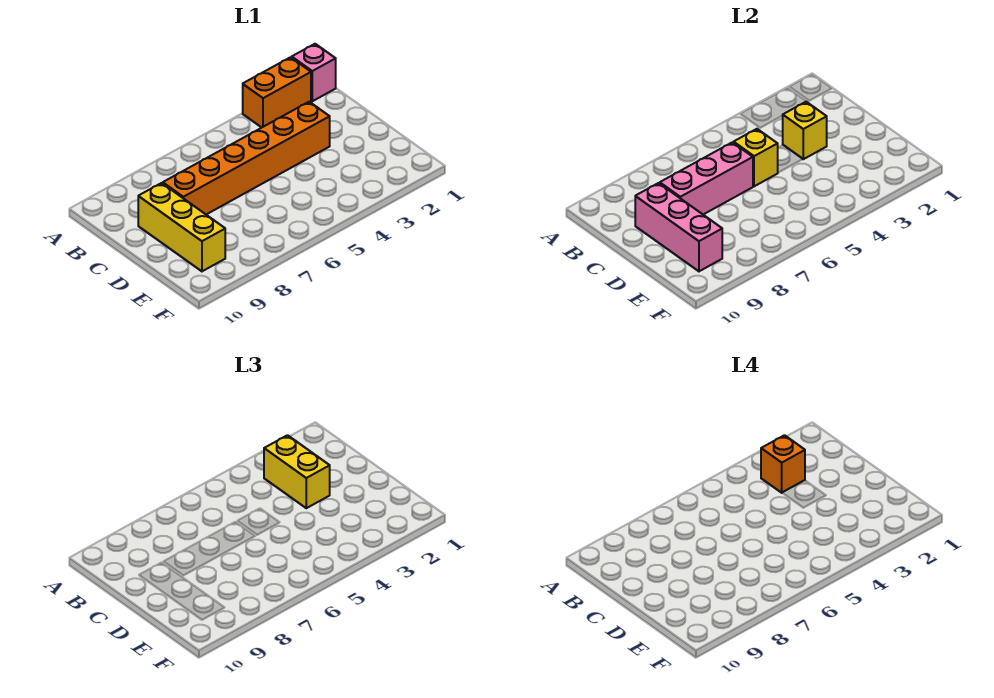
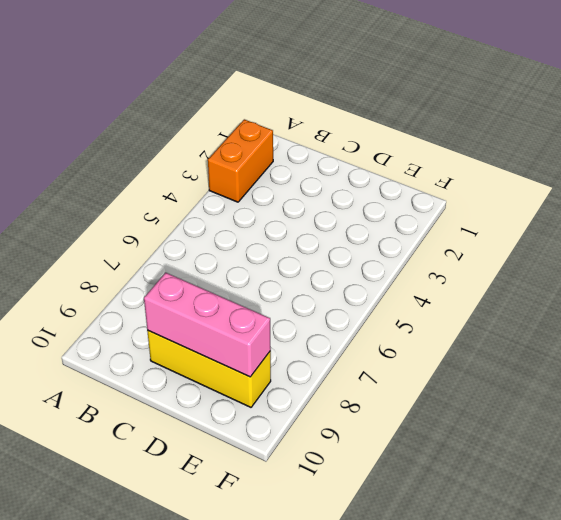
none -> pink brick A1 level 1
none -> orange brick C3:C8 level 1

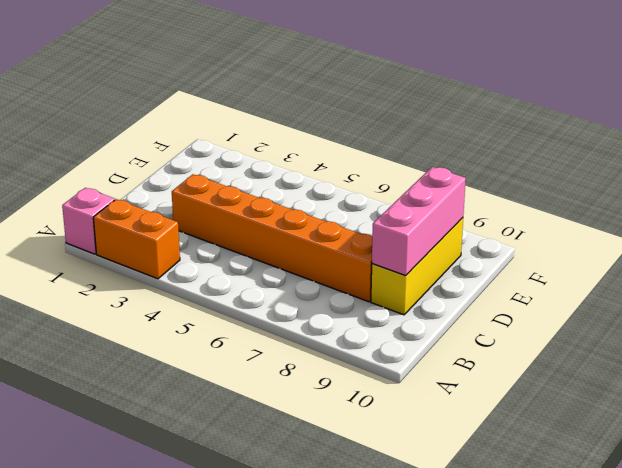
none -> yellow brick C3 level 2
none -> yellow brick C5 level 2

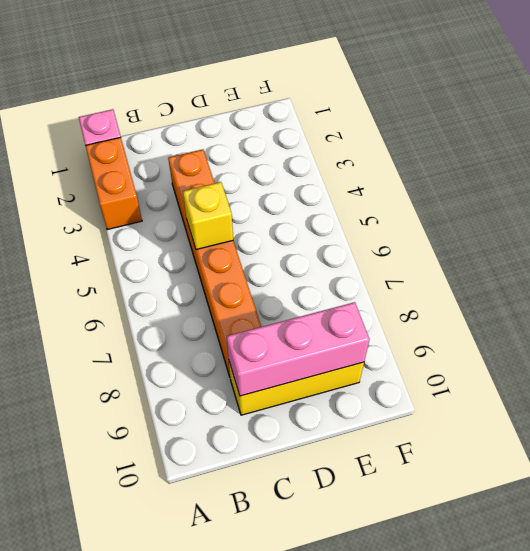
none -> yellow brick C3 level 2
none -> pink brick C6:C8 level 2

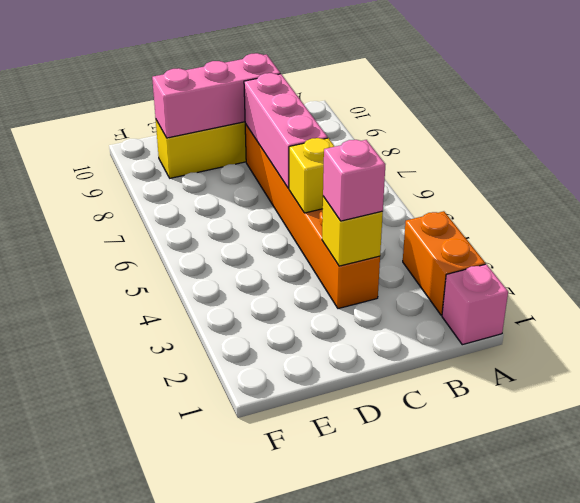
pink brick C3 level 3 -> yellow brick B3:C3 level 3
none -> orange brick B3 level 4

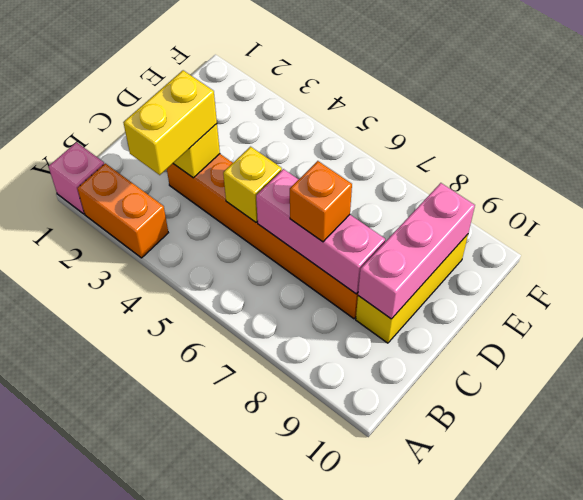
orange brick C7 level 3 -> orange brick B3 level 4

